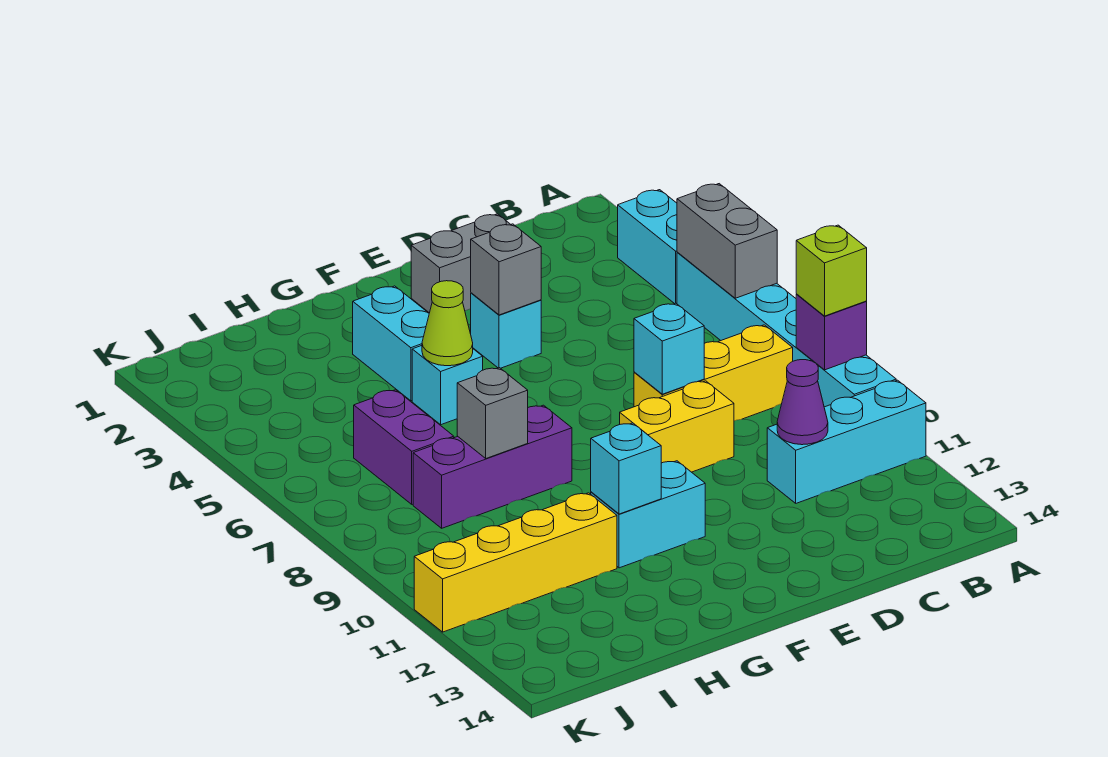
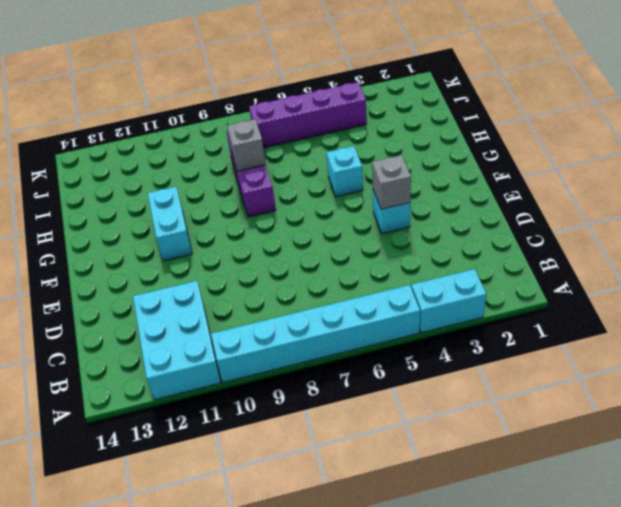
cyan brick A11:C12 level 1 -> cyan brick A11:C11 level 1
purple brick J4:J7 level 1 -> none
none -> yellow brick B8:D8 level 1
none -> grey brick D2:E2 level 1
none -> yellow brick D9:E9 level 1

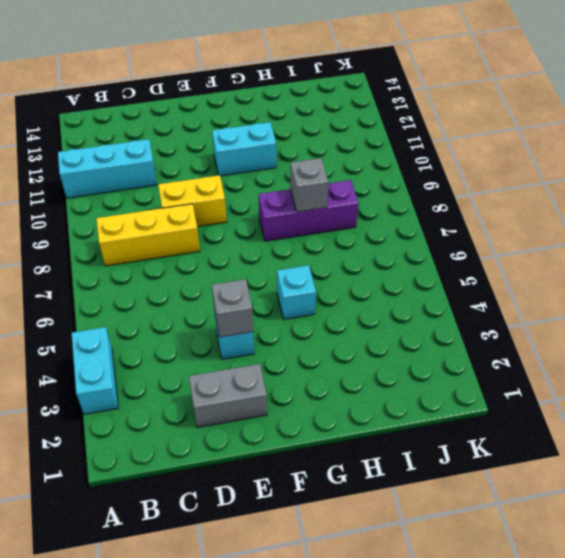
none -> cyan brick A5:A10 level 1
none -> cyan brick G3:G4 level 1
none -> yellow brick H11:K11 level 1

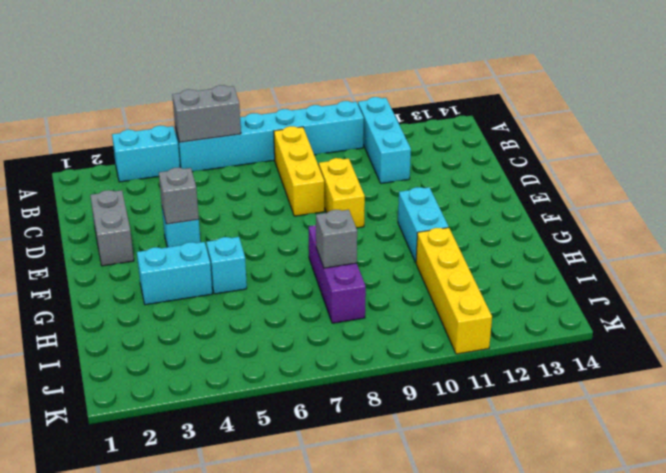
none -> purple brick I6:I7 level 1
none -> purple brick A9 level 2
none -> purple cone C11 level 2

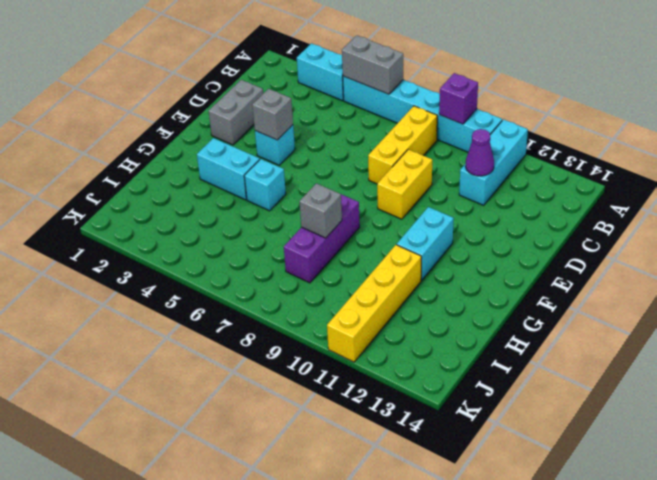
none -> purple brick I6:I7 level 1
none -> cyan brick D8 level 2
none -> lime cone G5 level 2

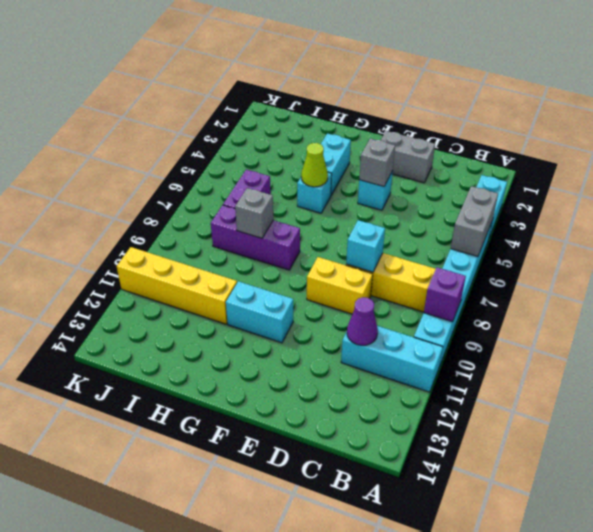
none -> cyan brick G11 level 2
none -> lime brick A9 level 3

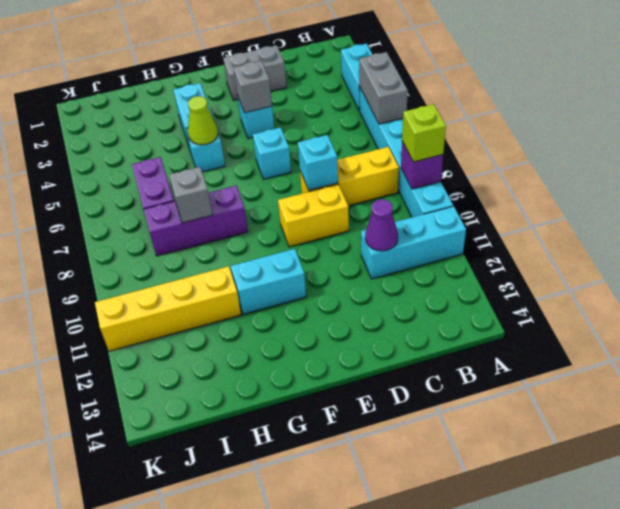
cyan brick E6 level 1 -> cyan brick G11 level 2

